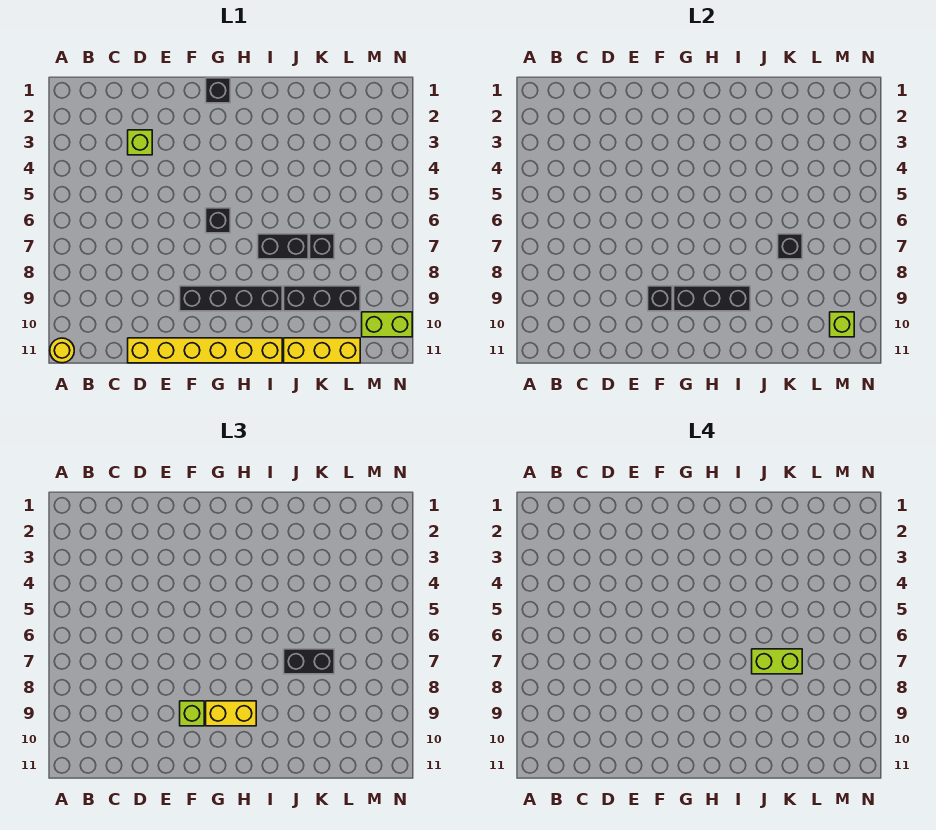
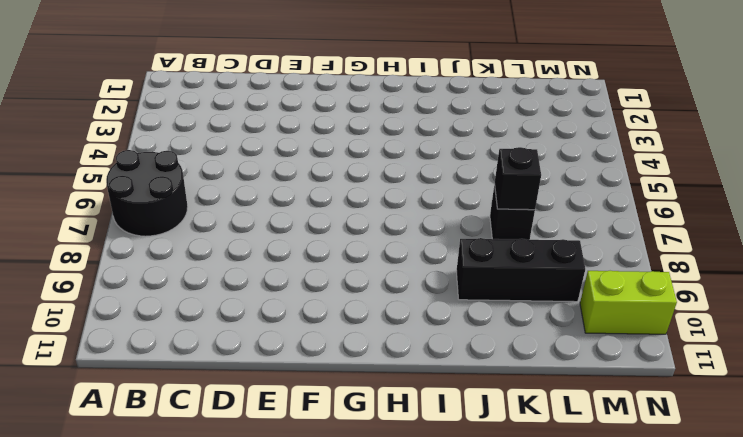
black round brick A6:B7 level 1 -> none
none -> yellow round brick A11 level 1
none -> lime brick D3 level 1
none -> yellow brick D11:I11 level 1

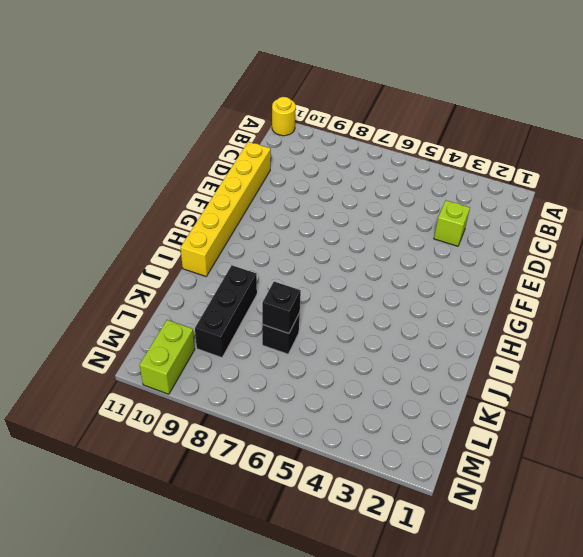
none -> black brick F9:I9 level 1
none -> black brick G1 level 1
none -> black brick G6 level 1

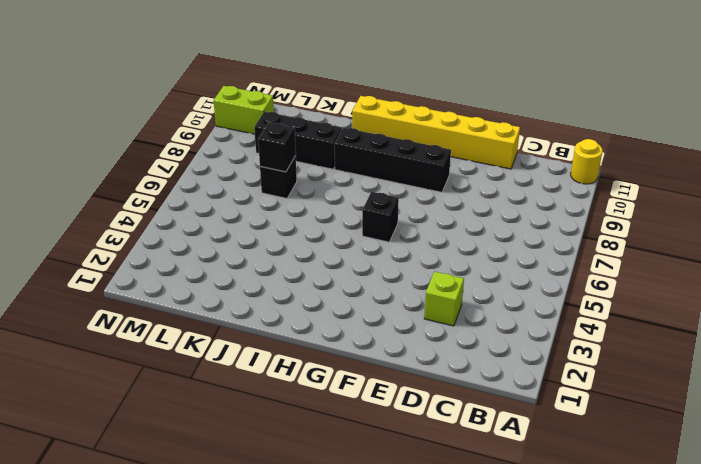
none -> black brick G1 level 1
none -> black brick I7:J7 level 1
none -> yellow brick J11:L11 level 1

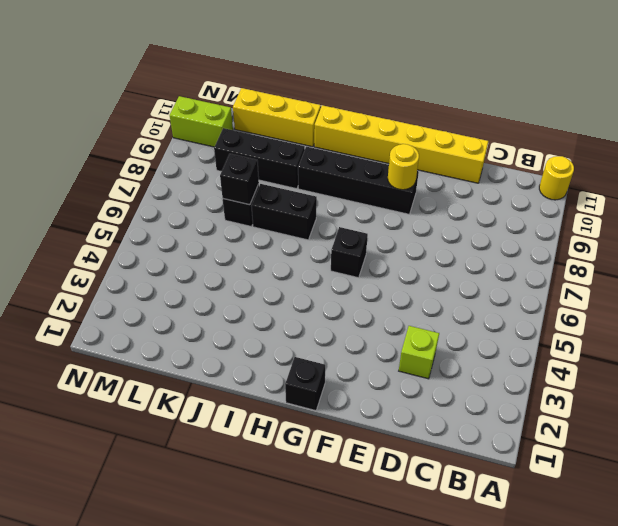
yellow round brick F9 level 2 -> black brick F9 level 2
none -> black brick G9:I9 level 2
none -> lime brick M10 level 2
none -> lime brick F9 level 3

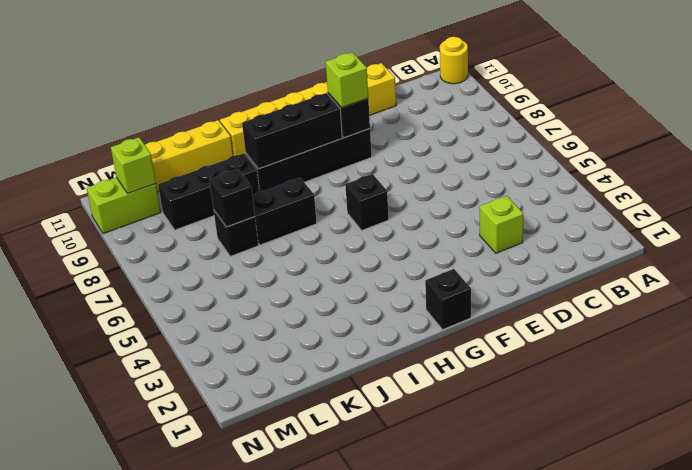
none -> yellow brick G9:H9 level 3
none -> black brick J7:K7 level 3
none -> lime brick J7:K7 level 4

